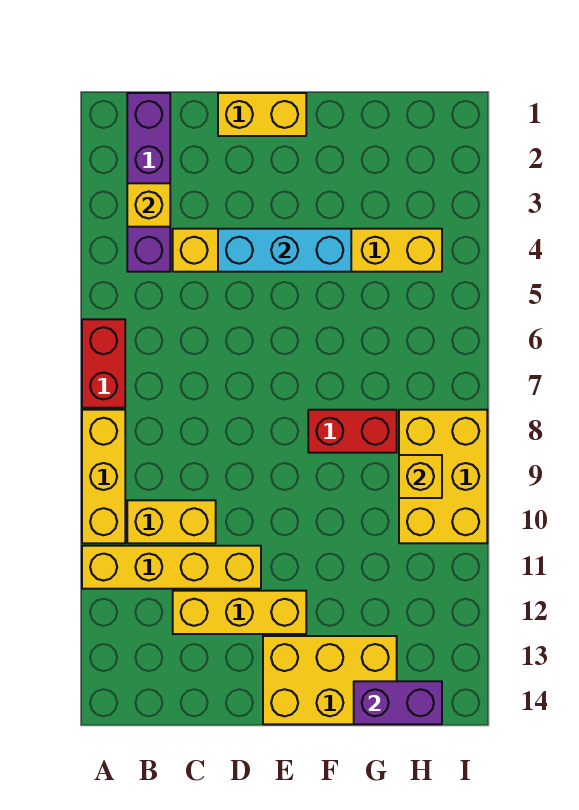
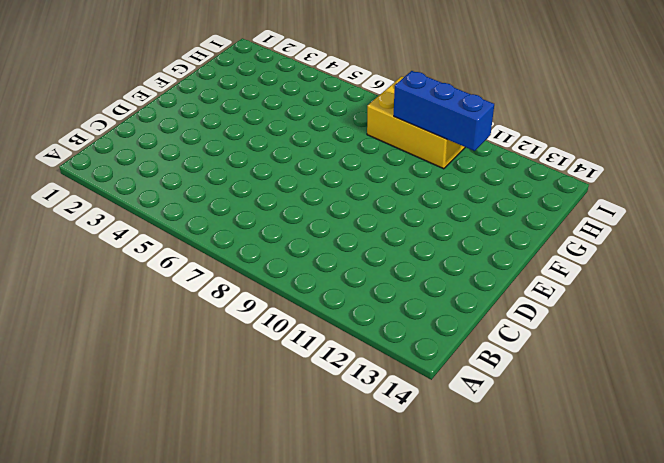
blue brick H9:H11 level 2 -> yellow brick H9 level 2
none -> red brick A6:A7 level 1
none -> yellow brick A8:A10 level 1
none -> yellow brick A11:D11 level 1

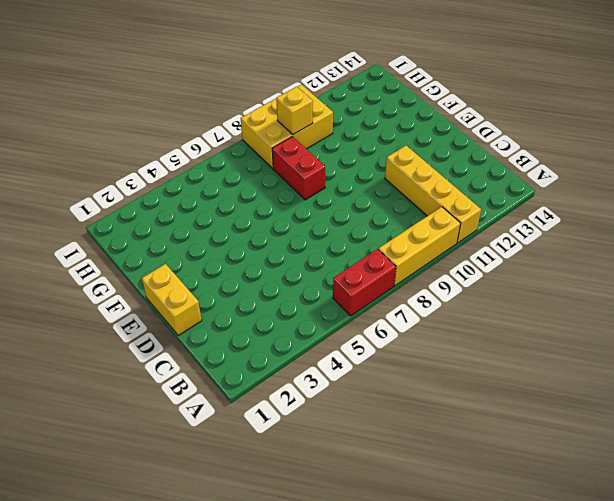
none -> purple brick B1:B4 level 1
none -> yellow brick B10:C10 level 1
none -> yellow brick C4:H4 level 1

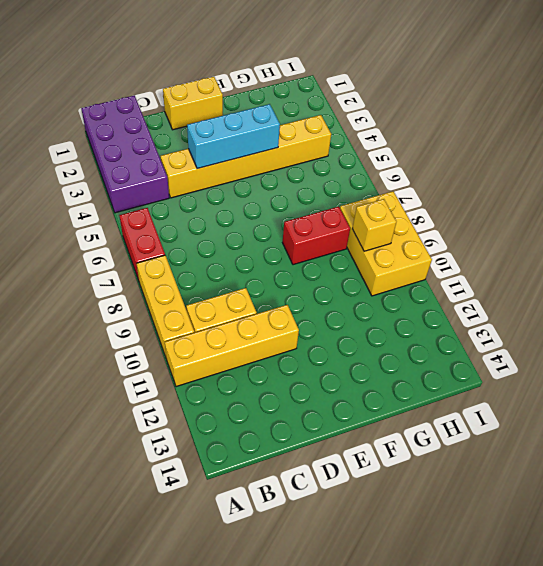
purple brick A1:B4 level 1 -> purple brick B1:B4 level 1
none -> yellow brick C12:E12 level 1
none -> yellow brick E13:G14 level 1
none -> yellow brick B3 level 2

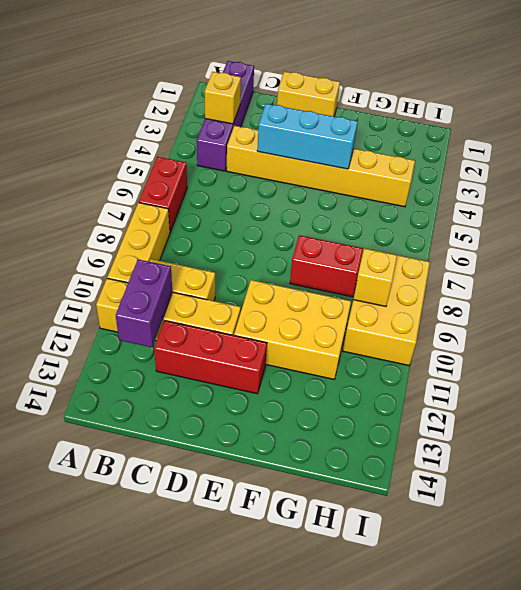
purple brick B11:B12 level 2 -> purple brick G14:H14 level 2
red brick C12:E12 level 1 -> yellow brick C12:E12 level 1
yellow brick E10:G11 level 1 -> yellow brick E13:G14 level 1

